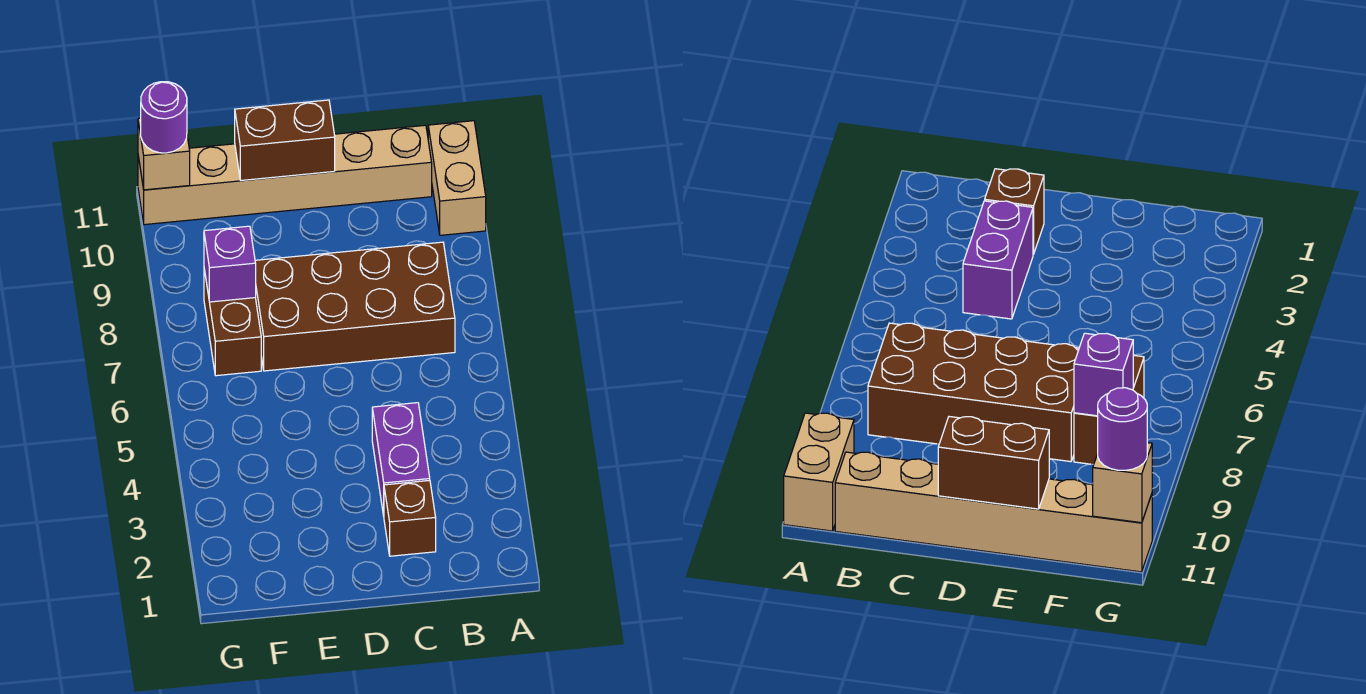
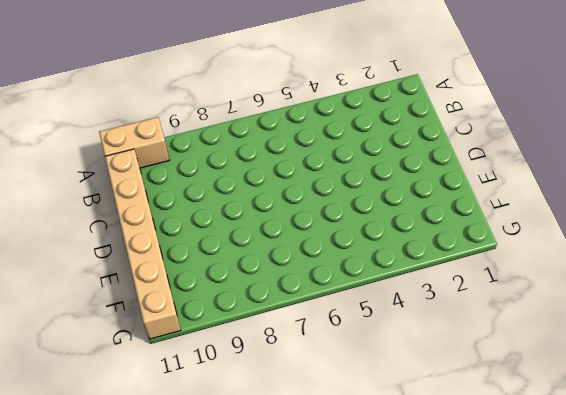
none -> brown brick B7:E8 level 1
none -> brown brick C2 level 1

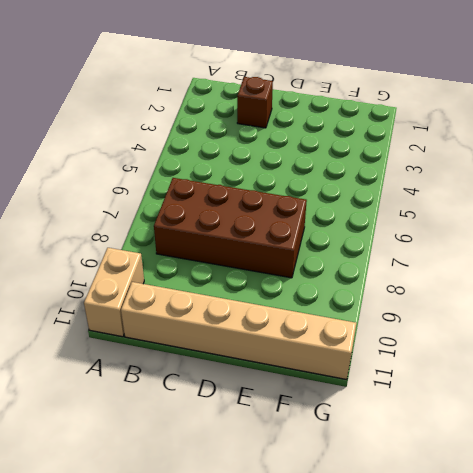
none -> purple brick C3:C4 level 1
none -> brown brick F7:F8 level 1

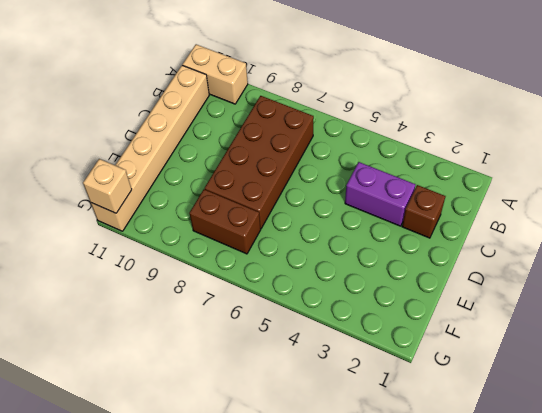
none -> brown brick D11:E11 level 2
none -> purple brick F8 level 2

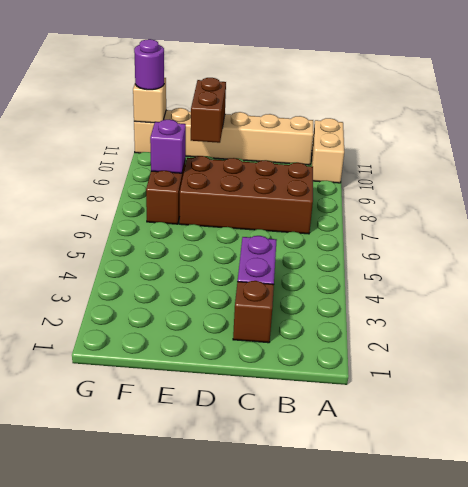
brown brick E10:E11 level 2 -> brown brick D11:E11 level 2

